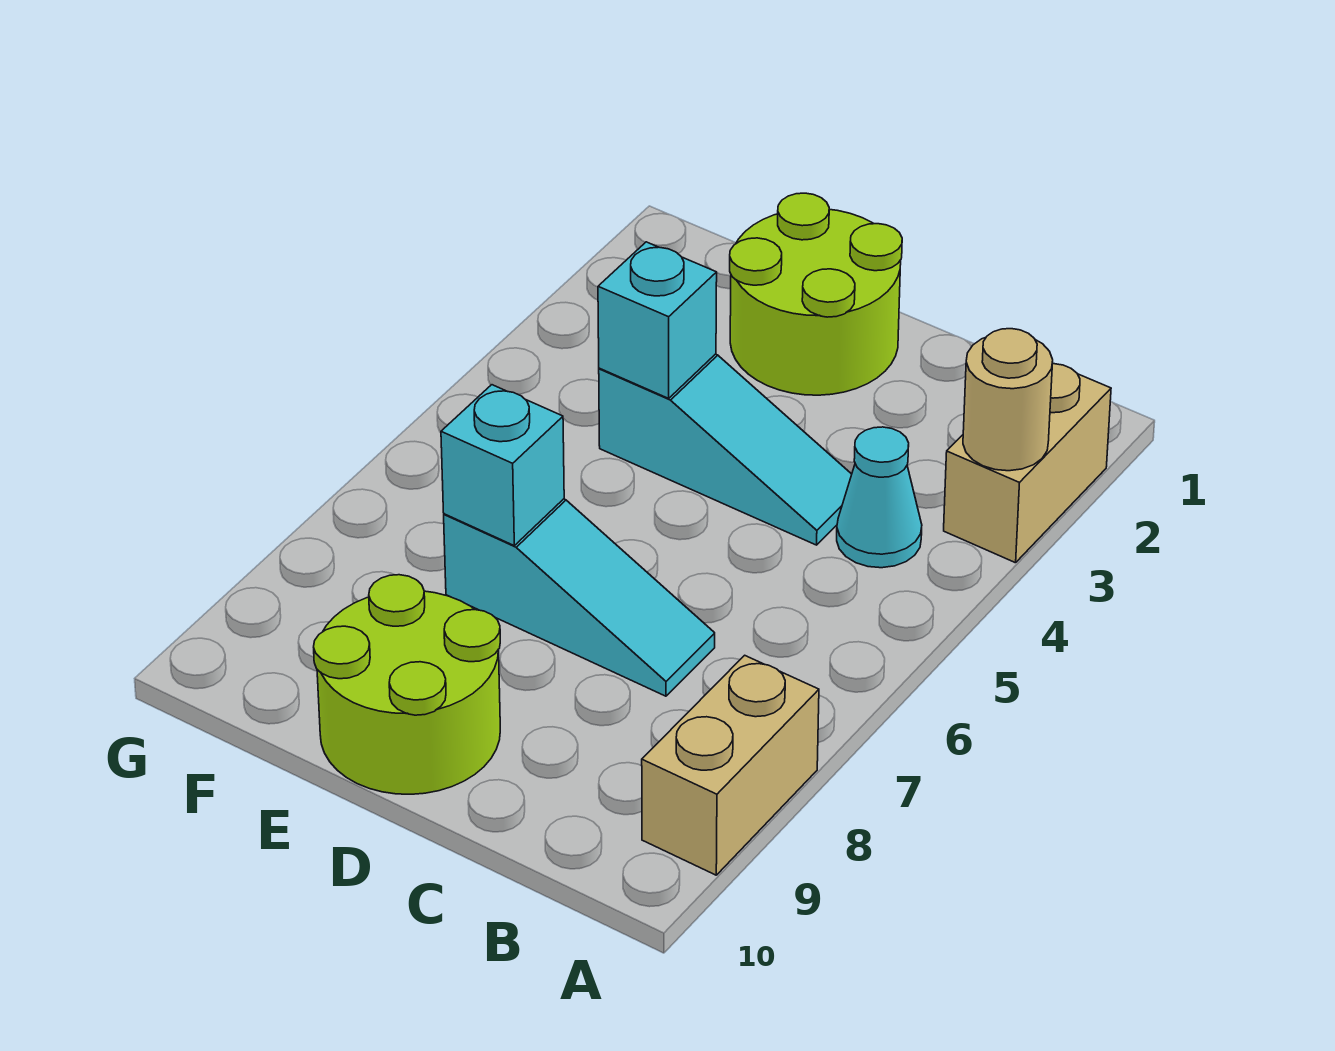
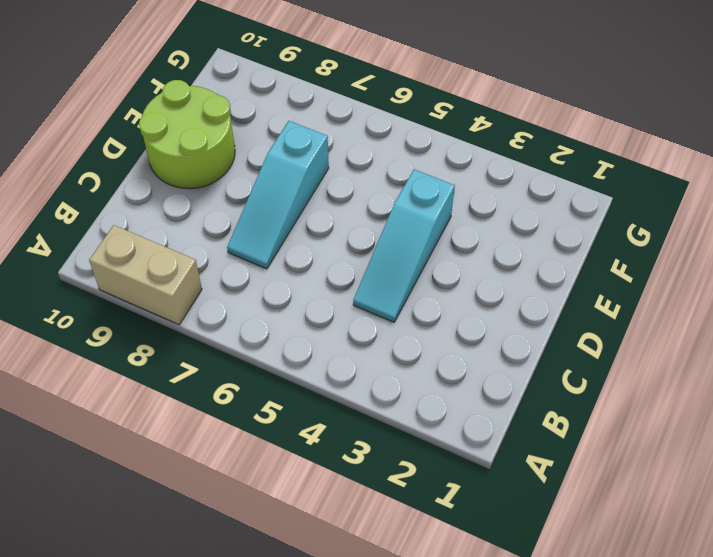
none -> tan brick A2:A3 level 1
none -> cyan cone B4 level 1

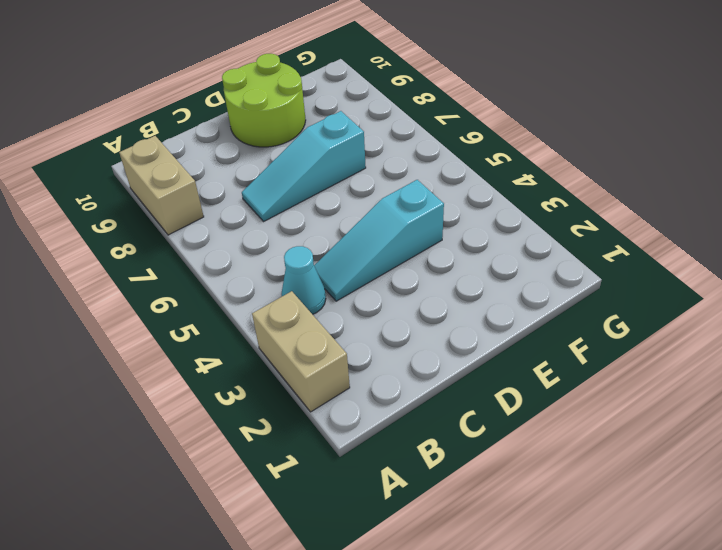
none -> lime round brick D1:E2 level 1
none -> tan round brick A3 level 2

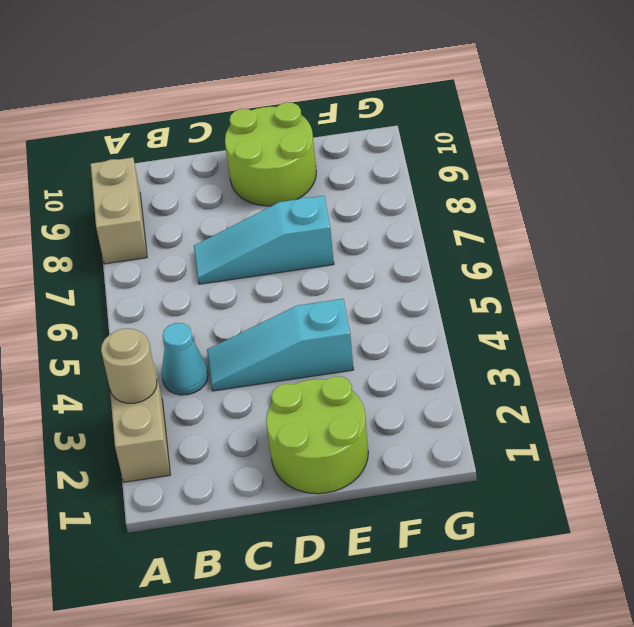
none -> cyan brick E4 level 2
none -> cyan brick E7 level 2

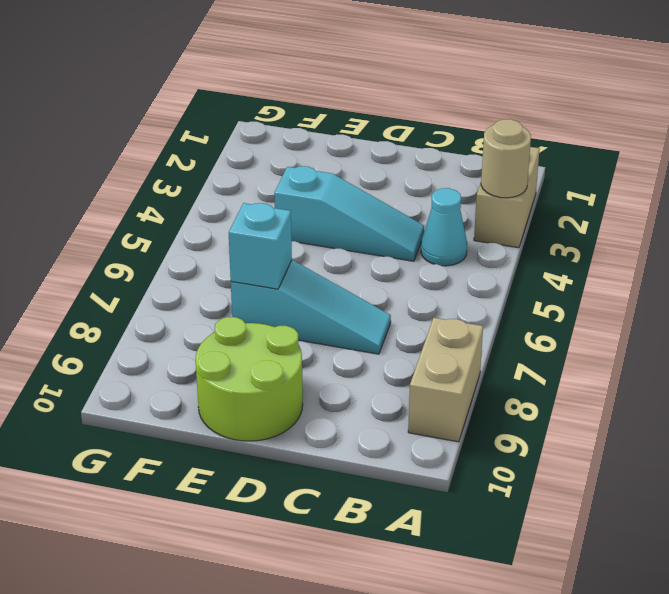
none -> lime round brick D1:E2 level 1
none -> cyan brick E4 level 2

